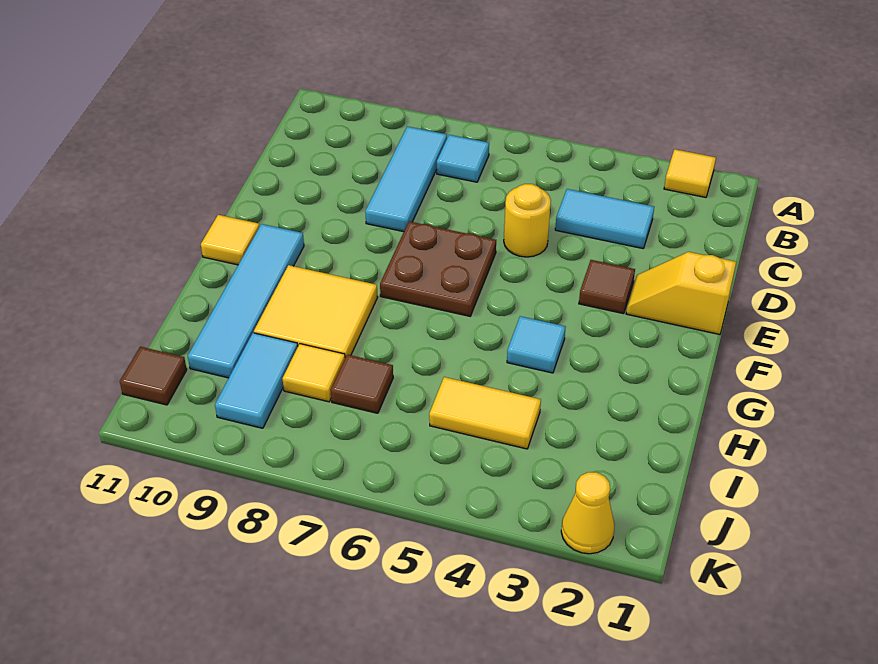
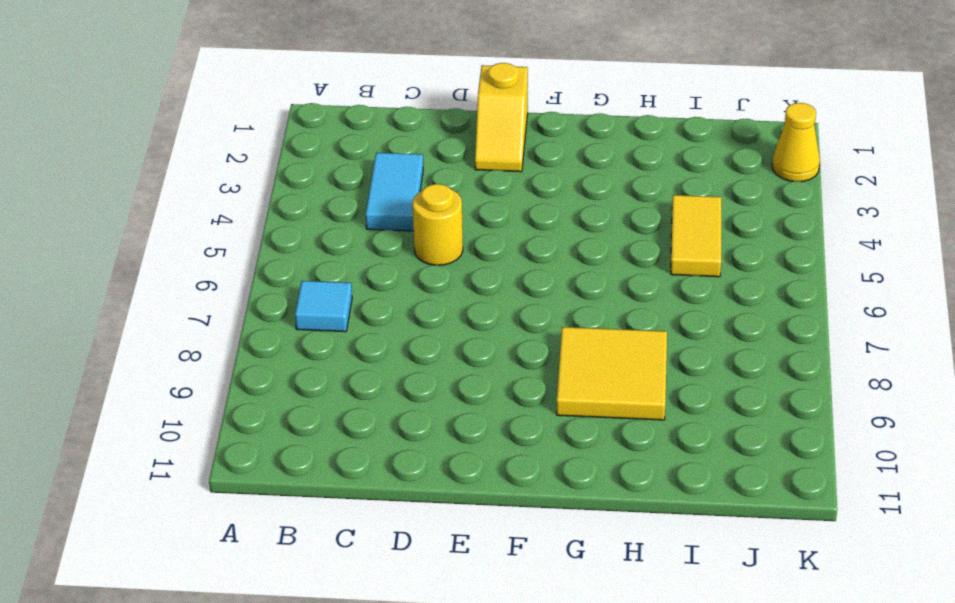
none -> yellow tile A2 level 1
none -> cyan tile B8:D8 level 1
none -> brown tile E3 level 1

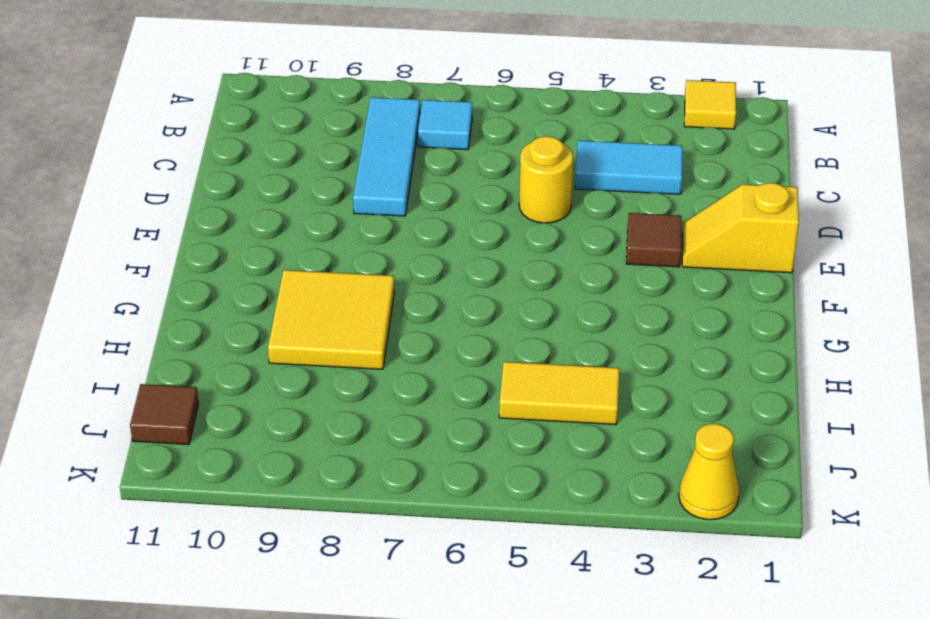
none -> brown plate E6:F7 level 1
none -> cyan tile F10:I10 level 1
none -> yellow tile F11 level 1

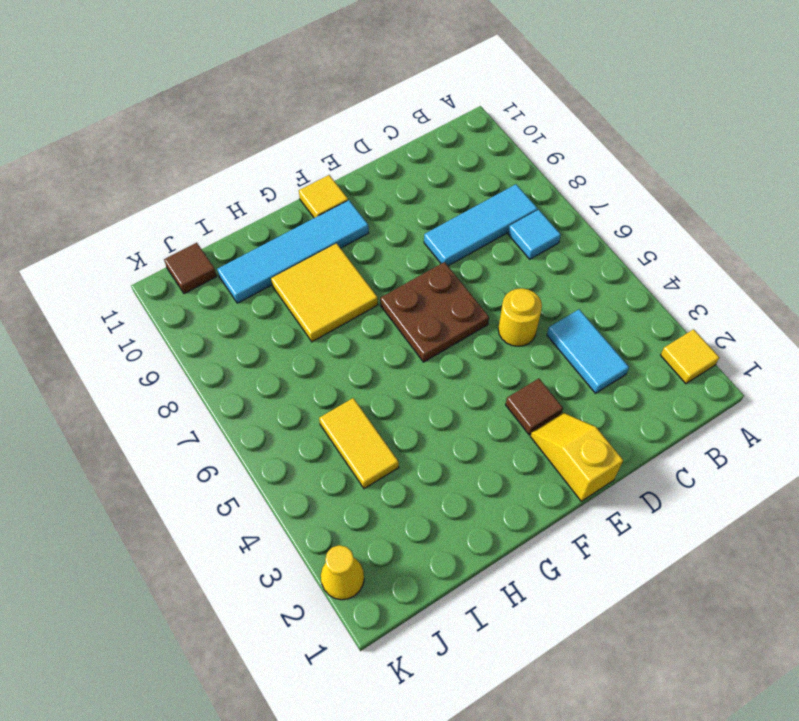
none -> cyan tile G4 level 1
none -> brown tile I7 level 1
none -> yellow tile I8 level 1

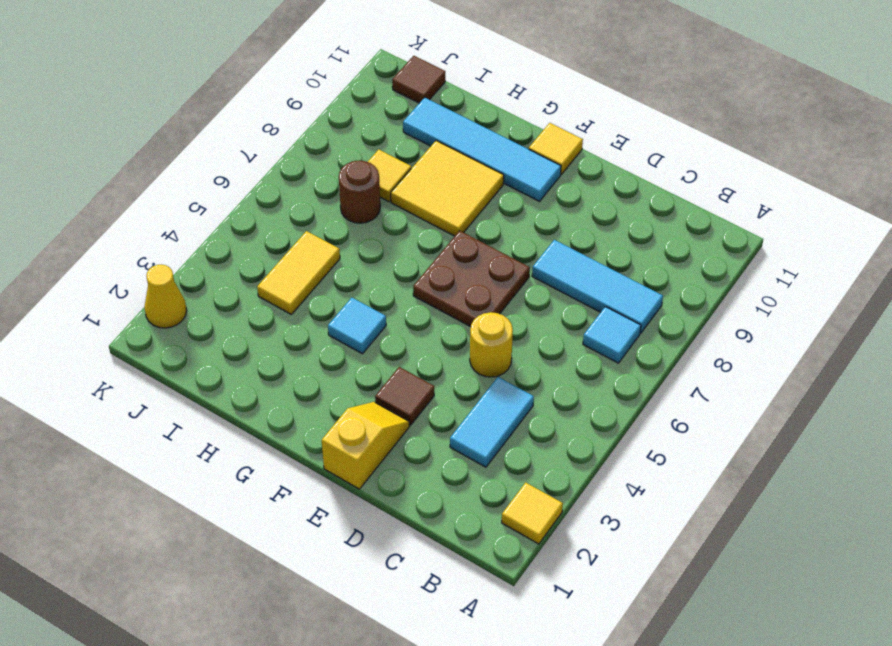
brown round brick I7 level 1 -> brown tile I7 level 1
none -> cyan tile I9:J9 level 1

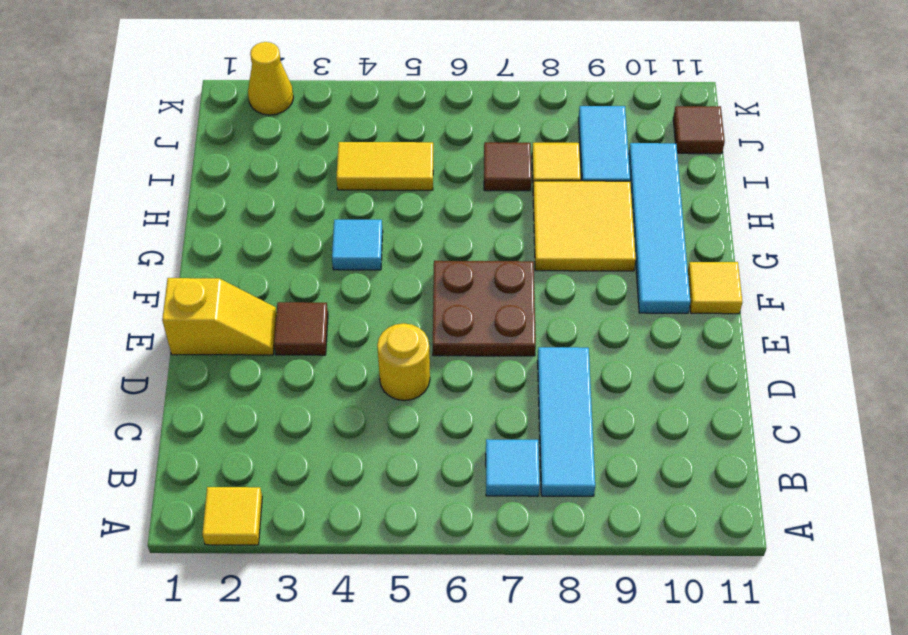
none -> cyan tile C3:C4 level 1

